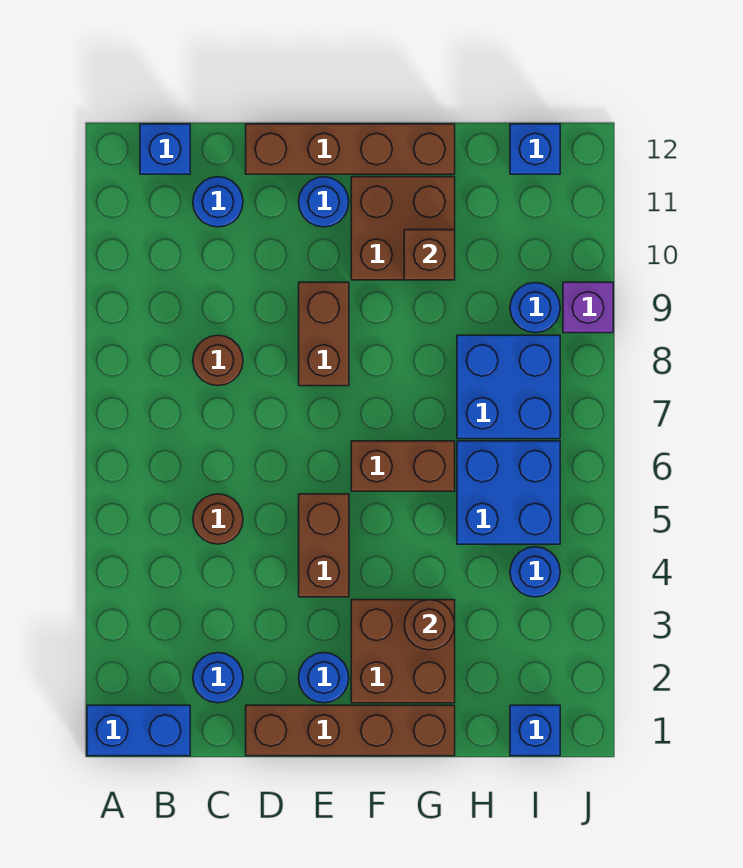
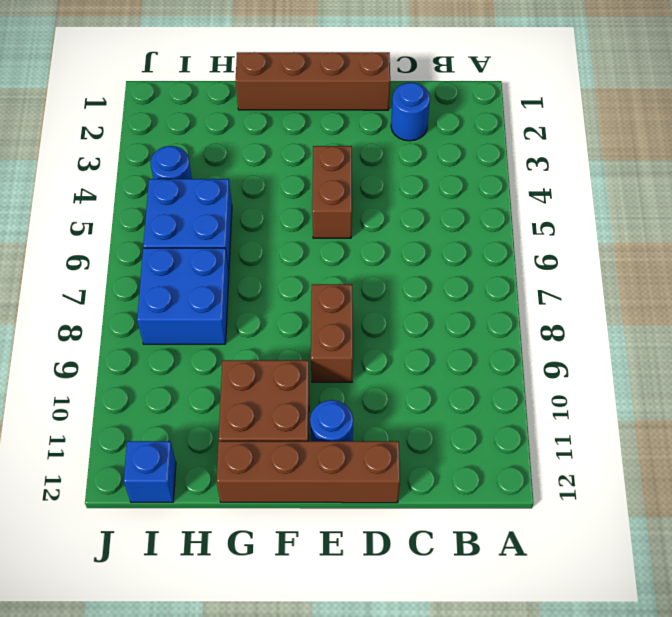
none -> blue brick A1:B1 level 1
none -> blue brick B12 level 1
none -> brown round brick C5 level 1

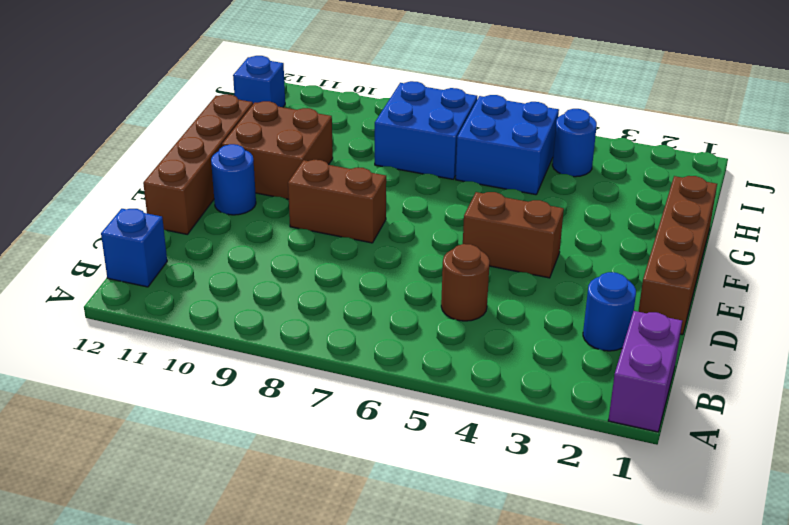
purple brick A1:B1 level 1 -> blue brick A1:B1 level 1
none -> brown round brick C8 level 1
none -> blue round brick C11 level 1
none -> blue round brick E2 level 1

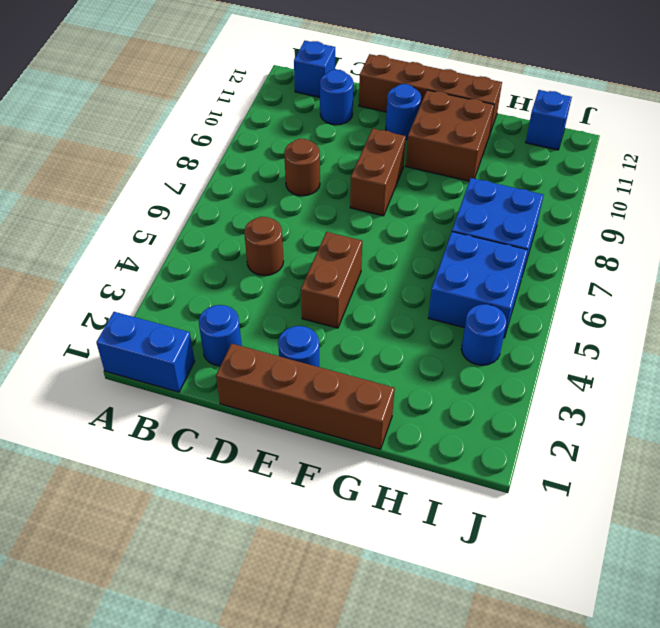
none -> brown brick F2:G3 level 1
none -> brown brick F6:G6 level 1
none -> blue brick I1 level 1

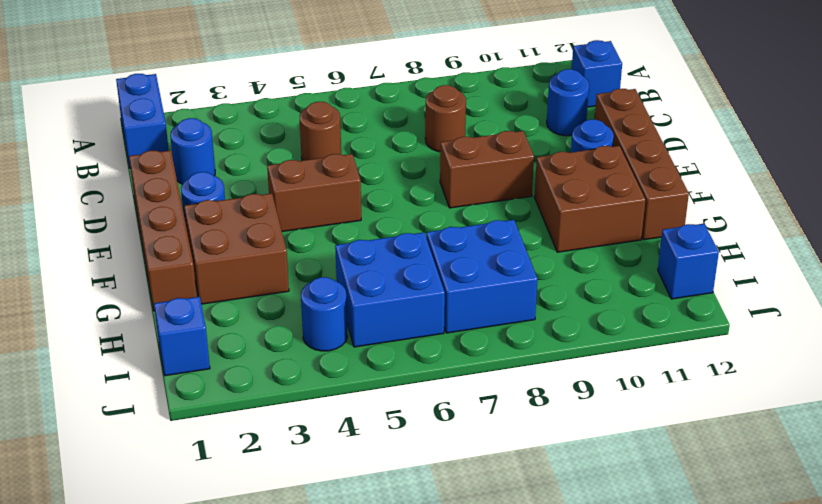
none -> brown brick F6:G6 level 1
none -> blue round brick I9 level 1
none -> purple brick J9 level 1

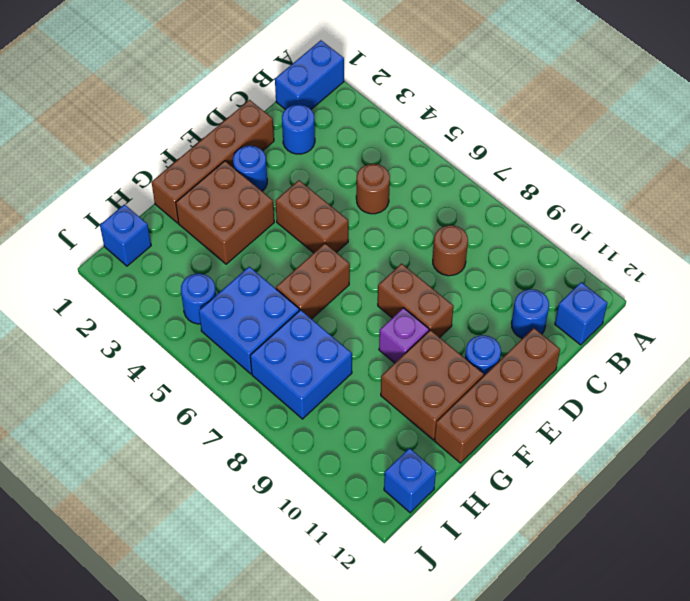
purple brick F9 level 1 -> purple brick J9 level 1
none -> blue round brick I9 level 1
none -> brown round brick G3 level 2
none -> brown brick G10 level 2

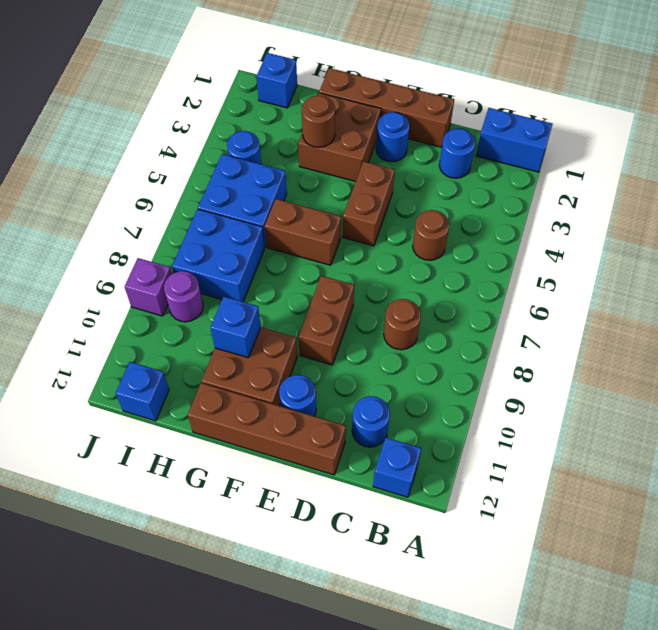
blue brick G10 level 2 -> brown brick G10 level 2
purple round brick I9 level 1 -> blue round brick I9 level 1

